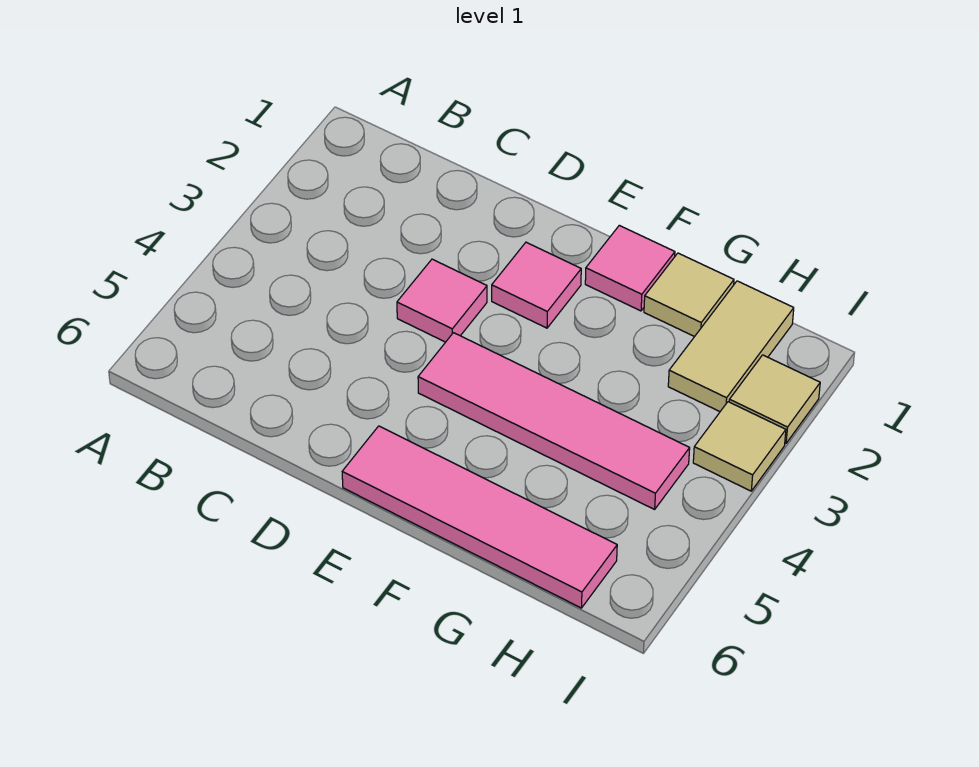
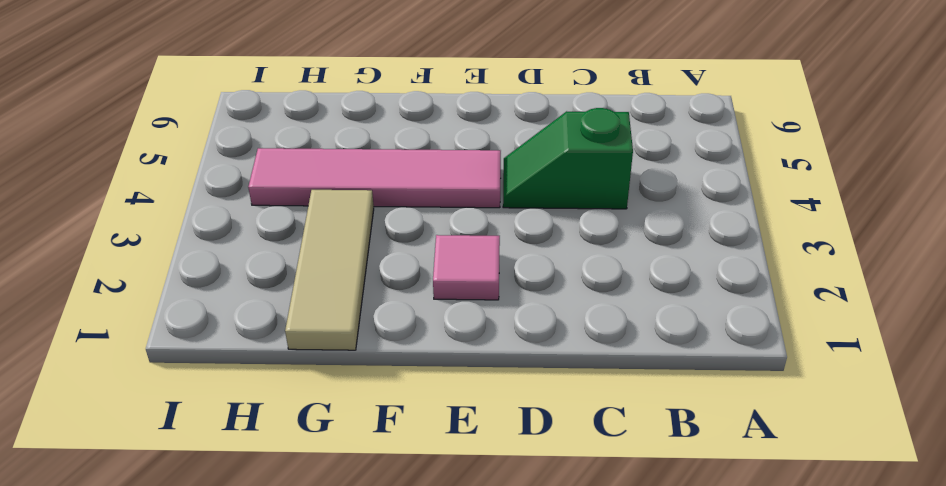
green slope C4:D4 level 1 top C -> none
tan tile G1:G3 level 1 -> tan tile G1 level 1
none -> pink tile D3 level 1
none -> pink tile E6:H6 level 1

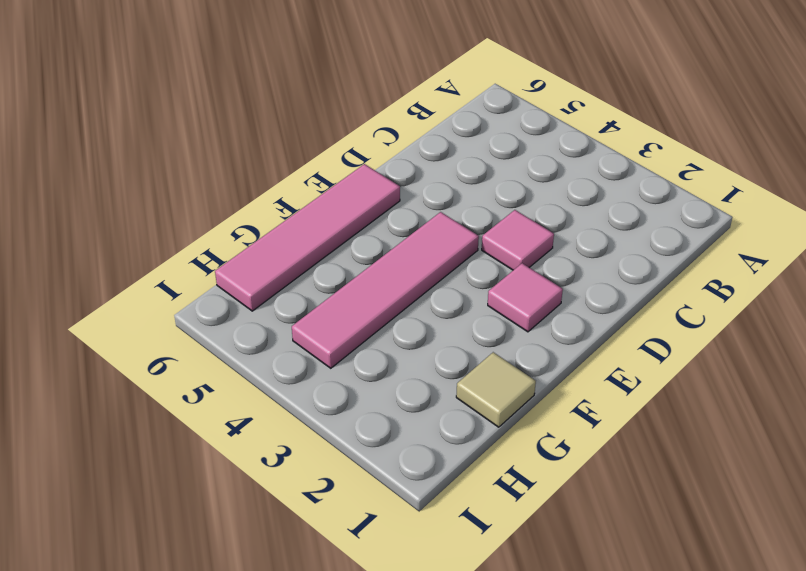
none -> pink tile F1 level 1
none -> tan tile H1:H2 level 1

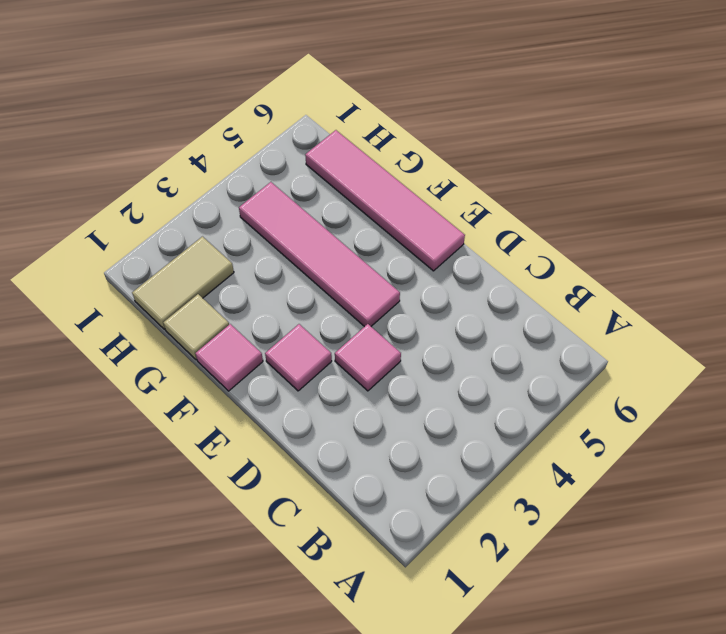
none -> tan tile I2 level 1
none -> tan tile I3 level 1

